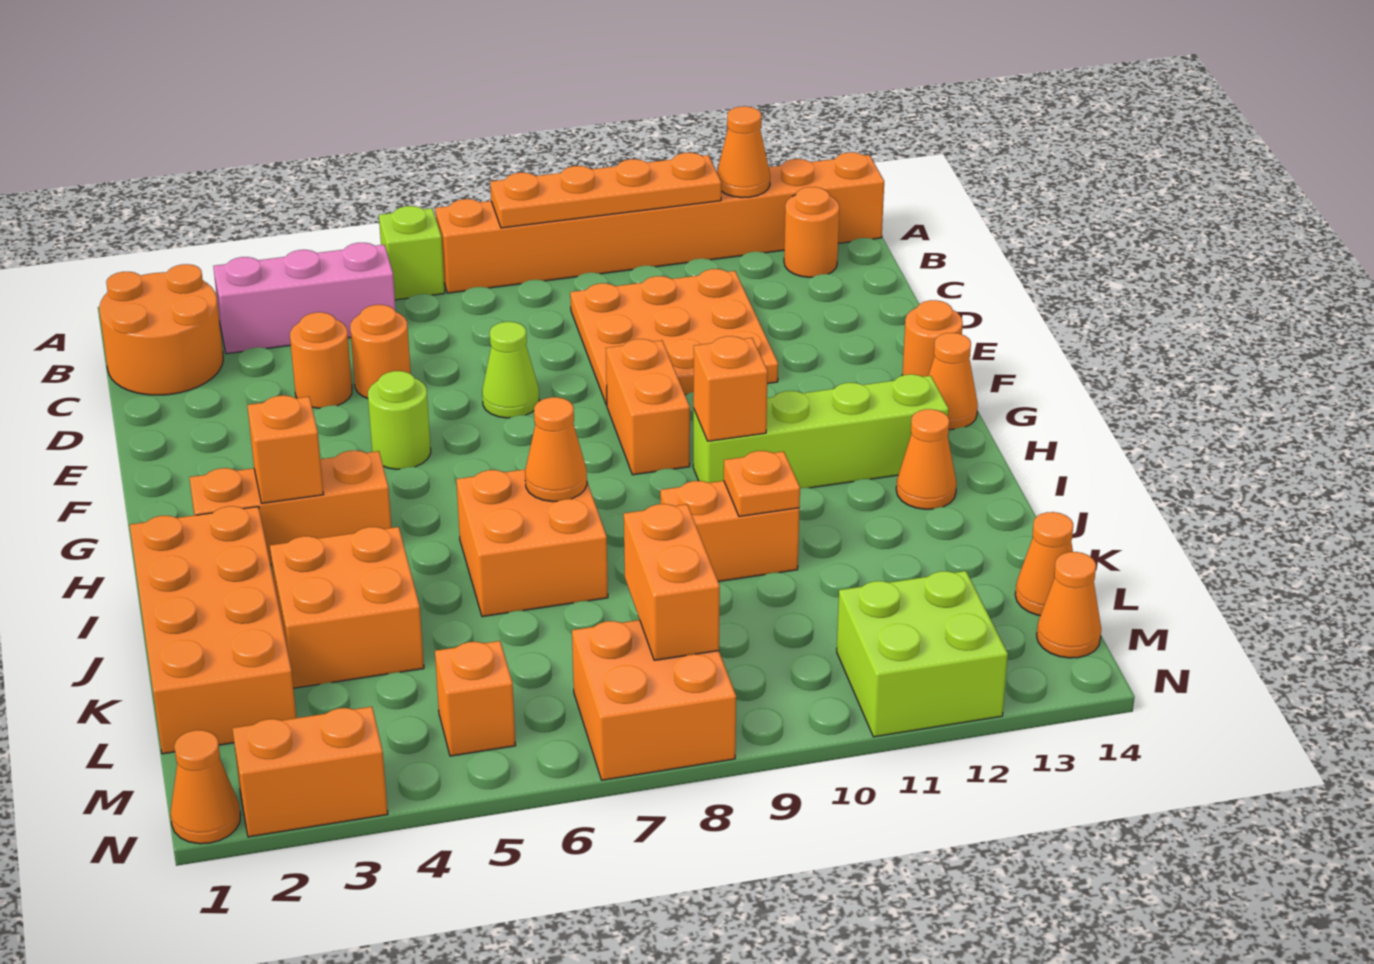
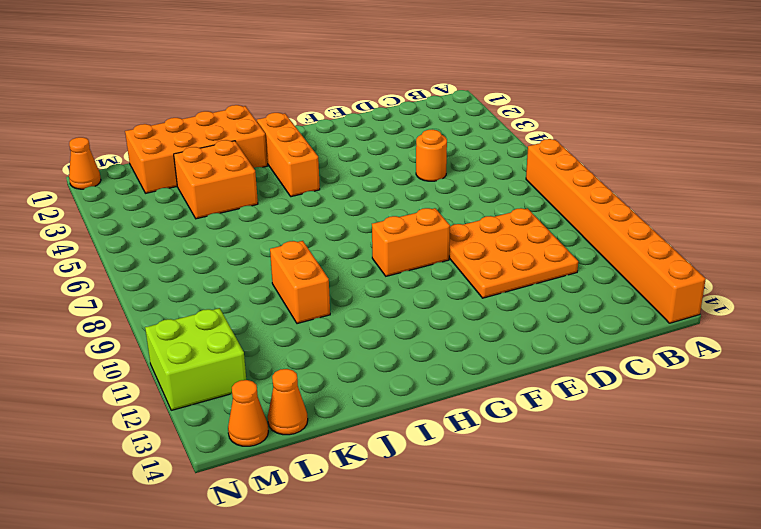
none -> lime brick A6 level 1
none -> orange round brick B1:C2 level 1
none -> pink brick B3:B5 level 1
none -> orange round brick B13 level 1

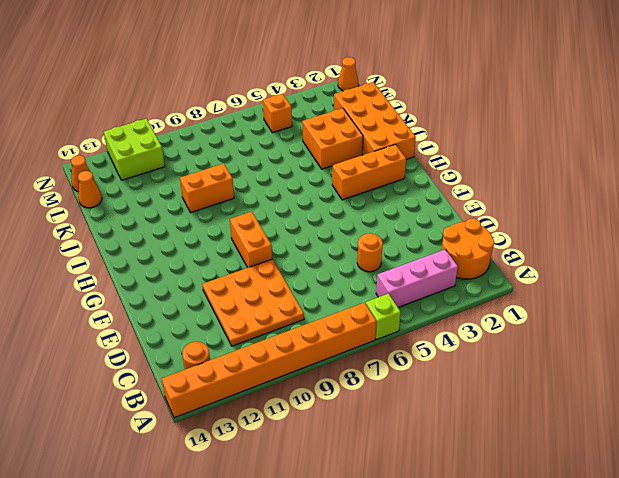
none -> orange round brick D4 level 1
none -> lime cone E7 level 1
none -> lime round brick F5 level 1
none -> orange round brick F14 level 1

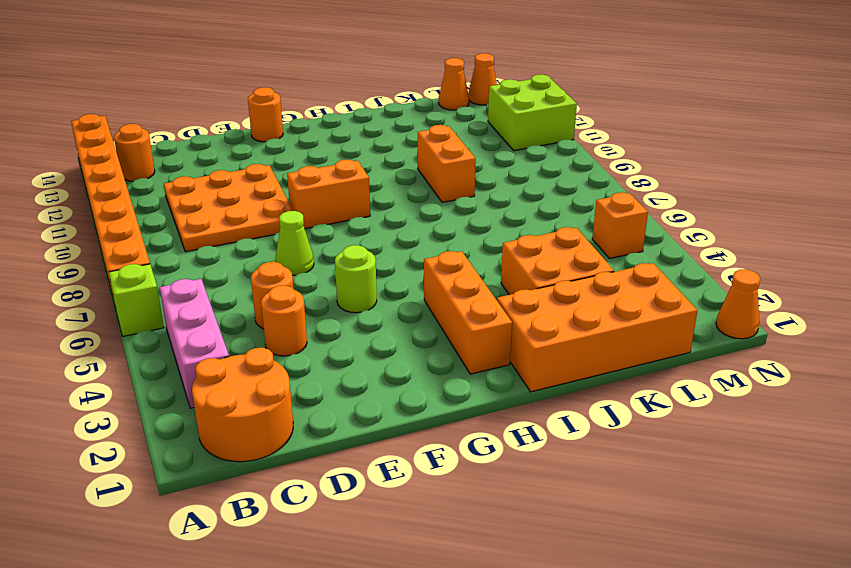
none -> orange cone G14 level 1
none -> lime brick H10:H13 level 1
none -> orange brick I6:J7 level 1
none -> orange cone I13 level 1

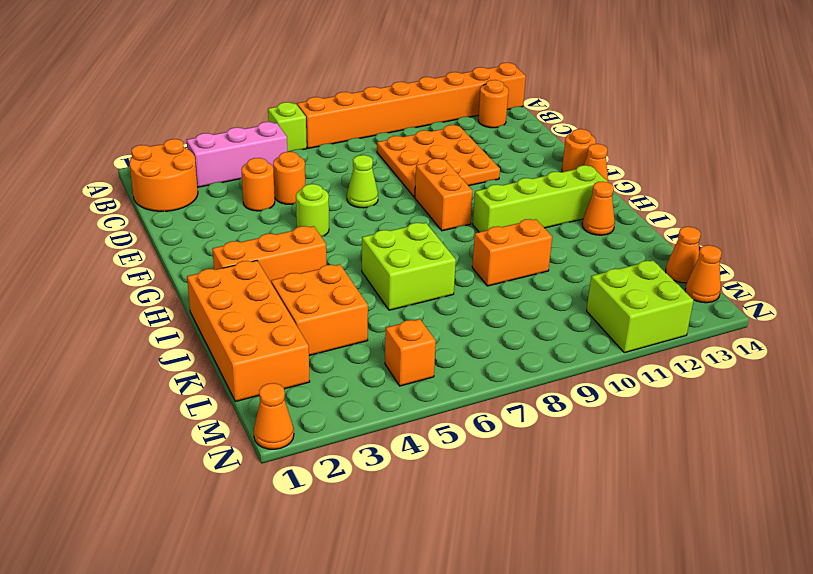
lime brick I6:J7 level 1 -> orange brick I6:J7 level 1
none -> orange brick M7:N8 level 1
none -> orange brick N2:N3 level 1
none -> orange plate A8:A11 level 2
none -> orange cone A12 level 2

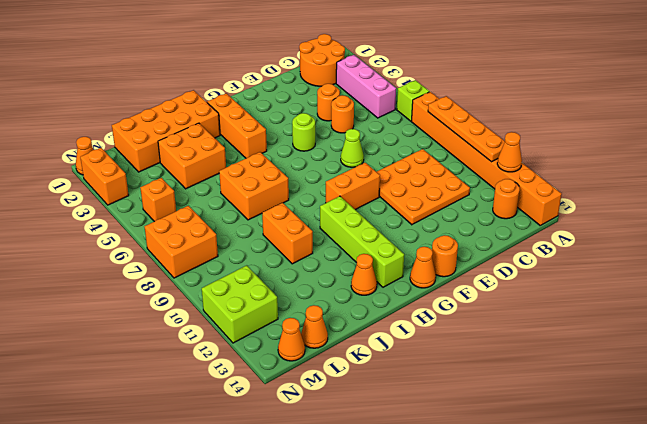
none -> orange brick H3 level 2
none -> orange brick H10 level 2
none -> orange cone I7 level 2
none -> orange plate J10 level 2

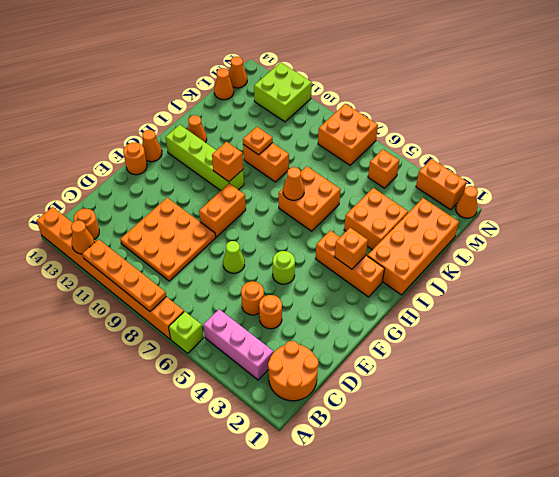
none -> orange brick L8:M8 level 2

